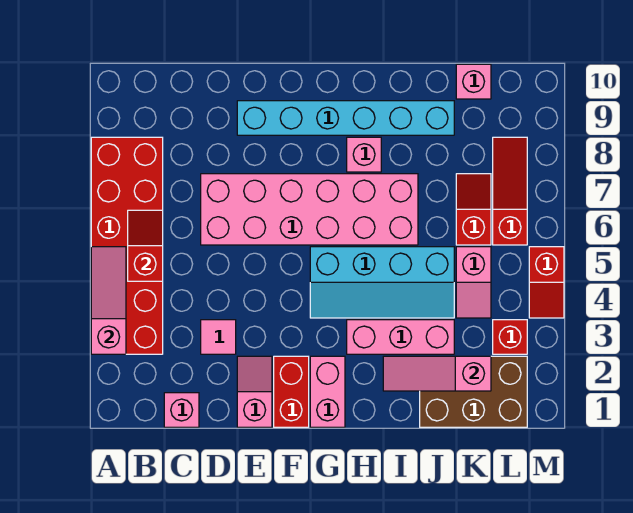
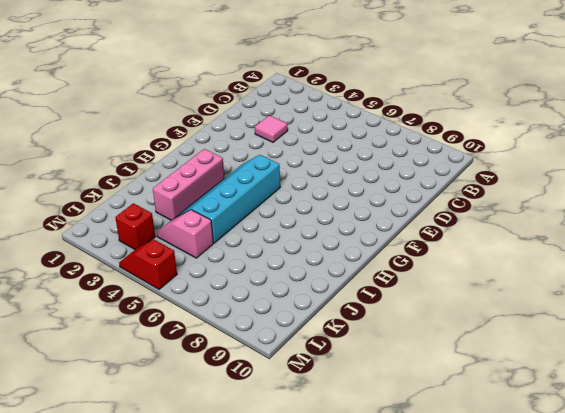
none -> red brick A3:B8 level 1
none -> pink brick C1 level 1
none -> pink brick D6:I7 level 1

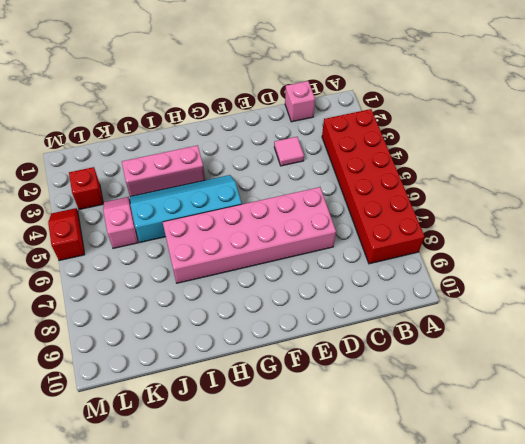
none -> pink slope E1:E2 level 1 top 1
none -> cyan brick E9:J9 level 1
none -> red brick F1:F2 level 1

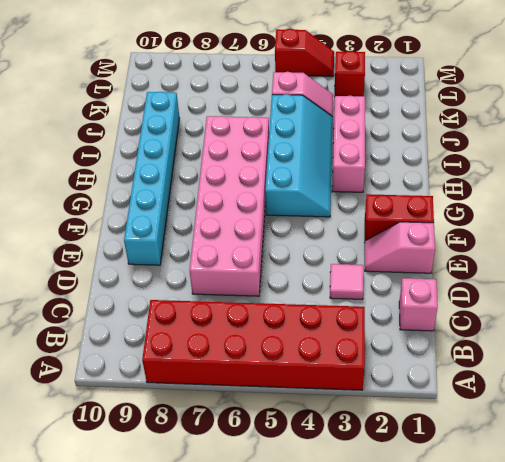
none -> pink brick G1:G2 level 1
none -> pink brick H8 level 1
none -> brown brick J1:L2 level 1

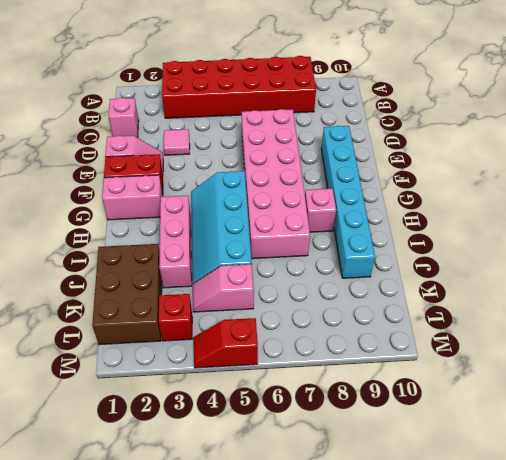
none -> red slope K6:K7 level 1 top 6
none -> pink brick K10 level 1
none -> red slope L6:L8 level 1 top 6

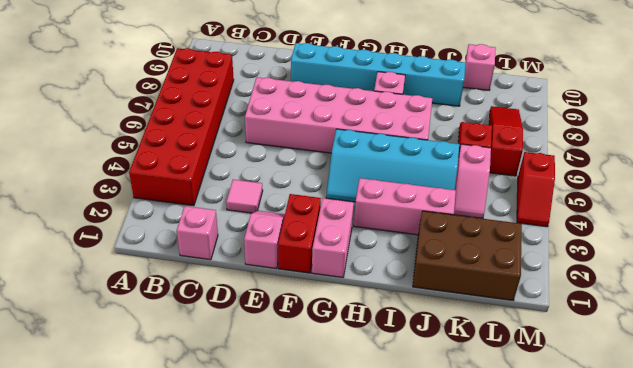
none -> red brick L3 level 1
none -> pink slope A3:A5 level 2 top 3
none -> red slope B5:B6 level 2 top 5

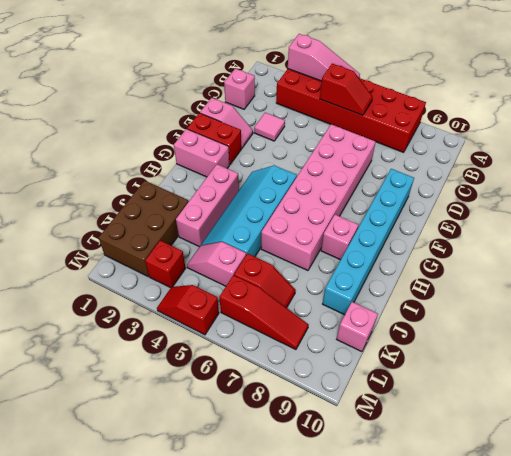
none -> pink slope I2:K2 level 2 top K

